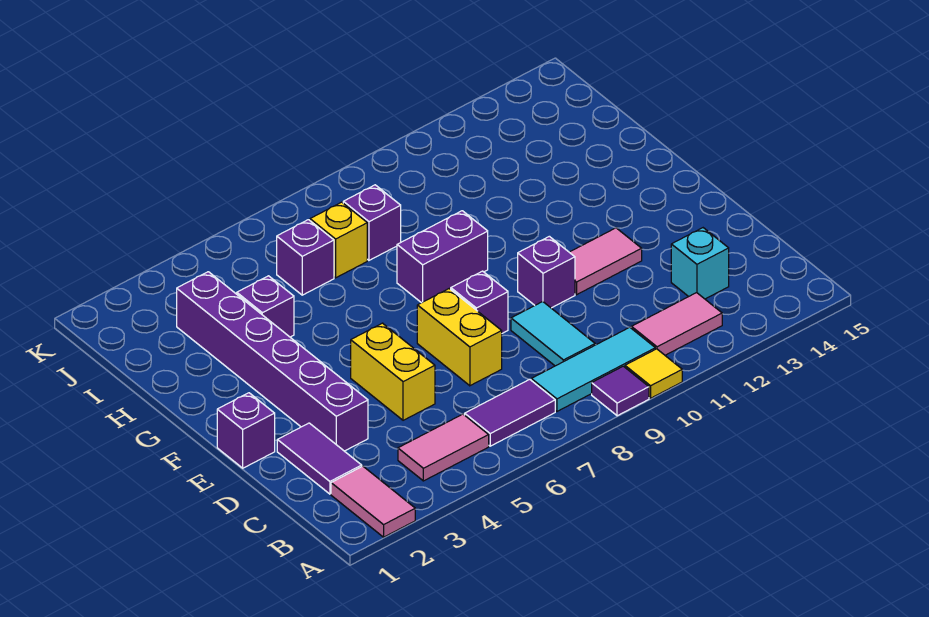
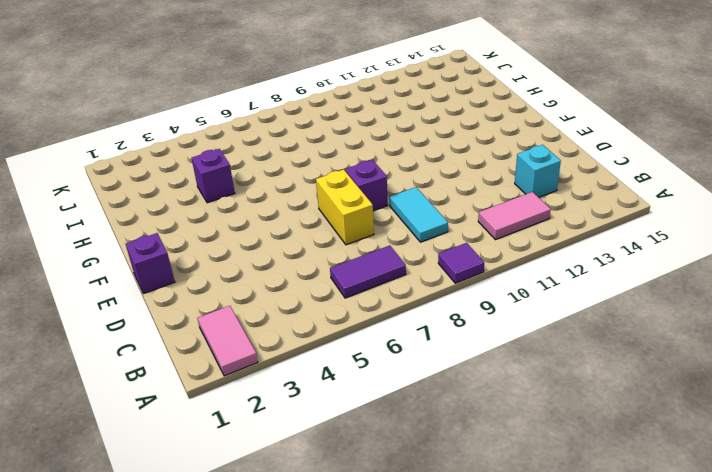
none -> yellow tile A10 level 1
none -> pink tile B4:B5 level 1
none -> cyan tile B8:B10 level 1

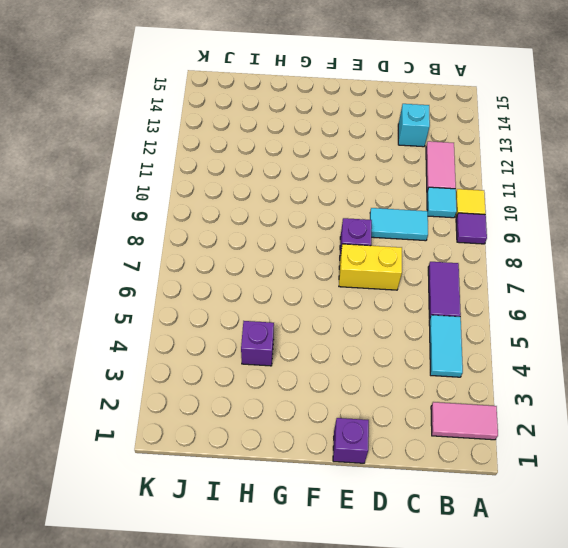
cyan tile B4:B5 level 1 -> pink tile B4:B5 level 1
cyan tile B10 level 1 -> cyan tile B8:B10 level 1
none -> purple tile C2:D2 level 1
none -> purple brick D3:I3 level 1
none -> yellow brick D5:E5 level 1

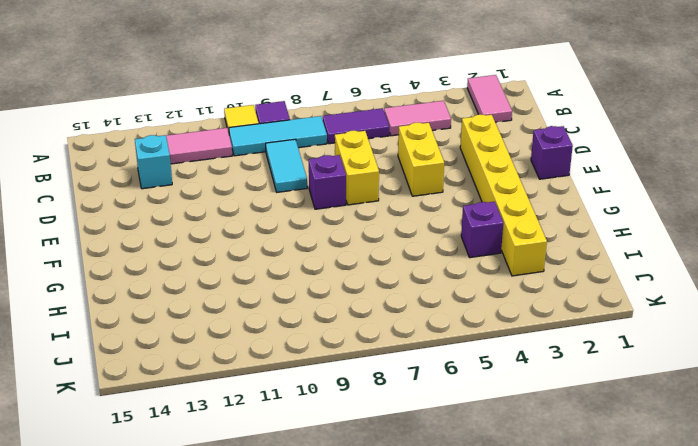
yellow brick D3:I3 level 1 -> purple brick D3:I3 level 1
none -> purple tile C2:D2 level 1
none -> purple brick E10 level 1
none -> pink tile E11:E12 level 1

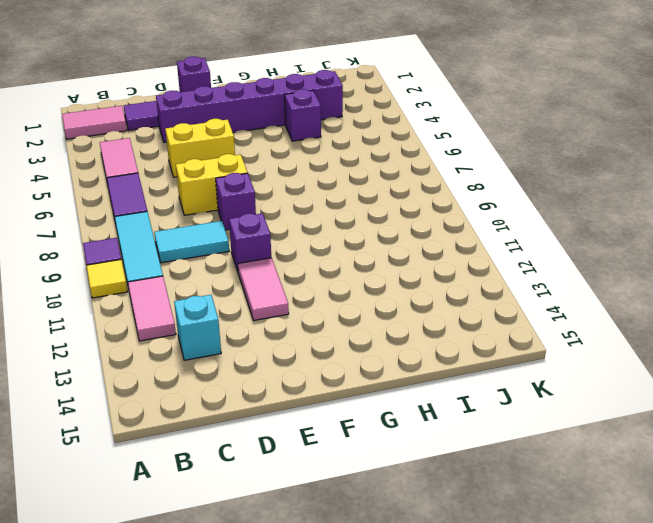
none -> purple brick G8:G9 level 1
none -> purple brick I6 level 1
none -> yellow brick I7 level 1

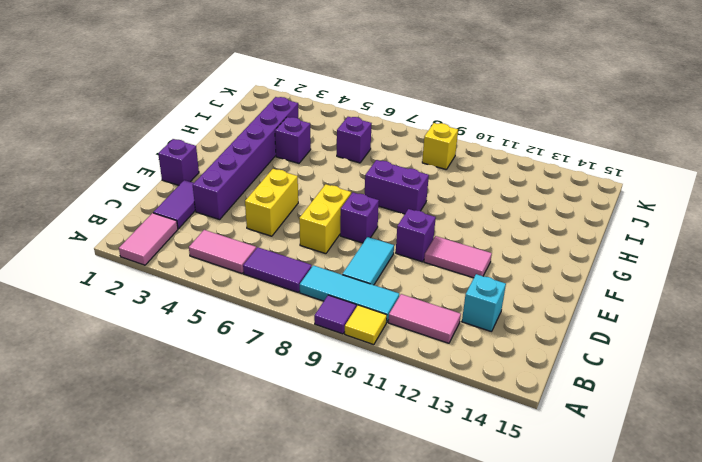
yellow brick J9 level 1 -> yellow brick I7 level 1
none -> purple brick I8 level 1

